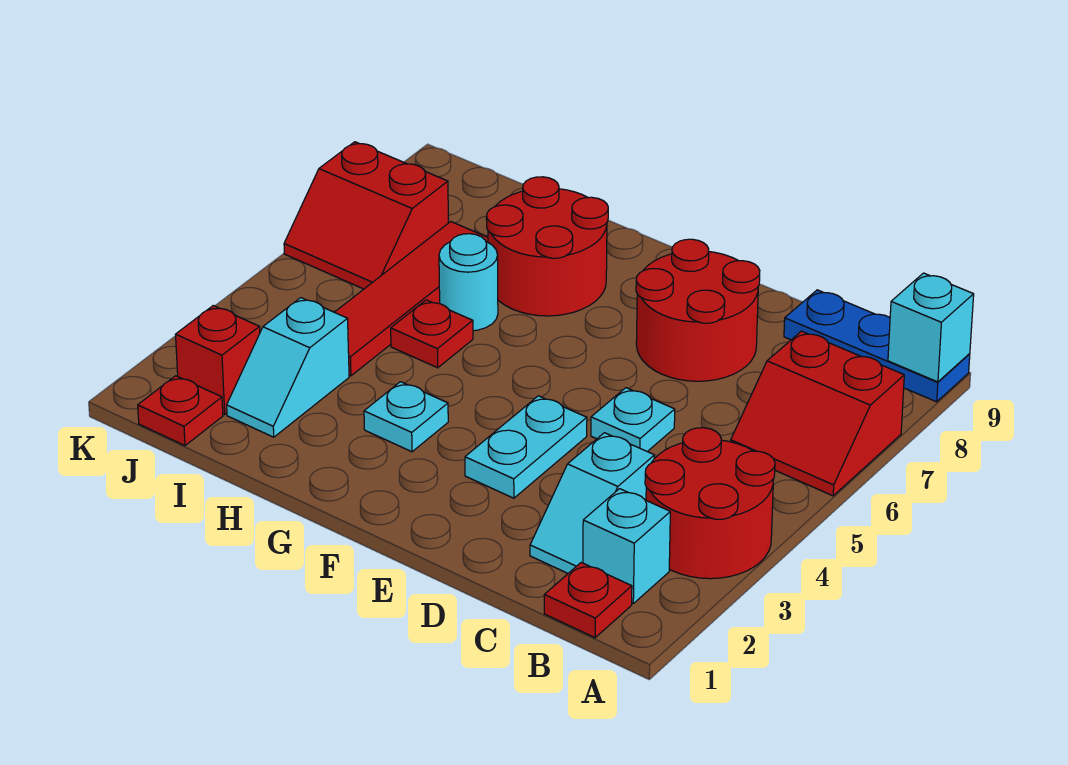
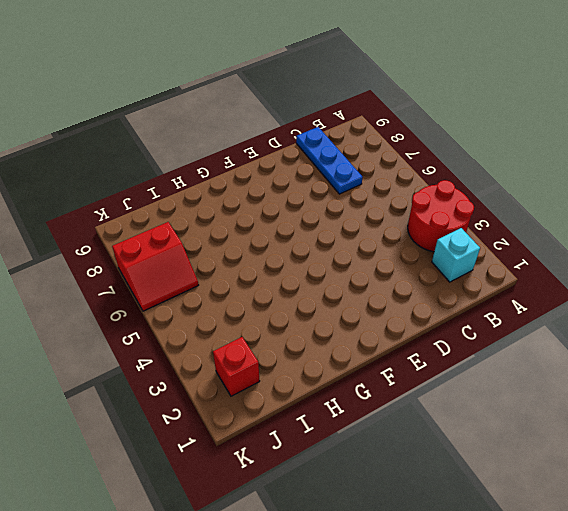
blue plate C7:C9 level 1 -> blue plate A9:C9 level 1
none -> red slope A6:B7 level 1 top 7
none -> red plate B1 level 1
none -> cyan slope C2:C3 level 1 top 3

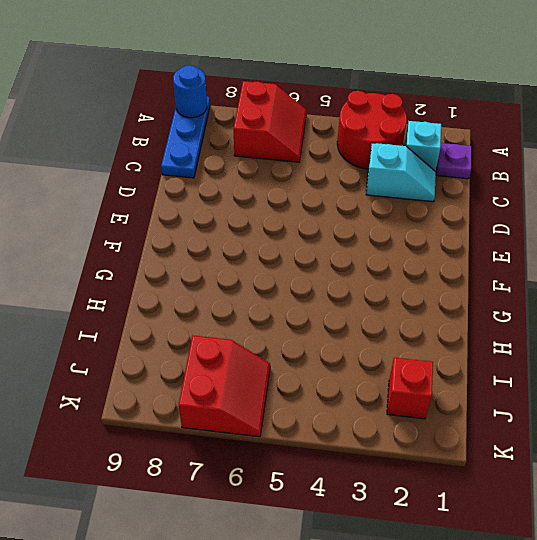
blue round brick A9 level 2 -> cyan brick A9 level 2
purple plate B1 level 1 -> red plate B1 level 1
none -> cyan plate D5 level 1
none -> red round brick D7:E8 level 1
none -> cyan plate E3:E4 level 1

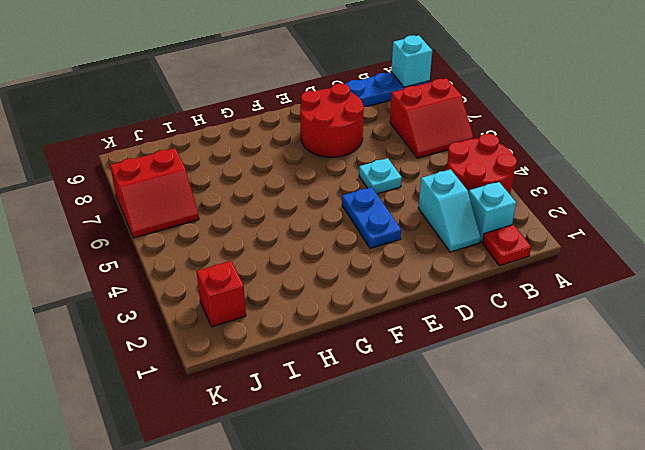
blue plate E3:E4 level 1 -> cyan plate E3:E4 level 1
none -> cyan plate G3 level 1
none -> red round brick G7:H8 level 1
none -> red plate H5 level 1

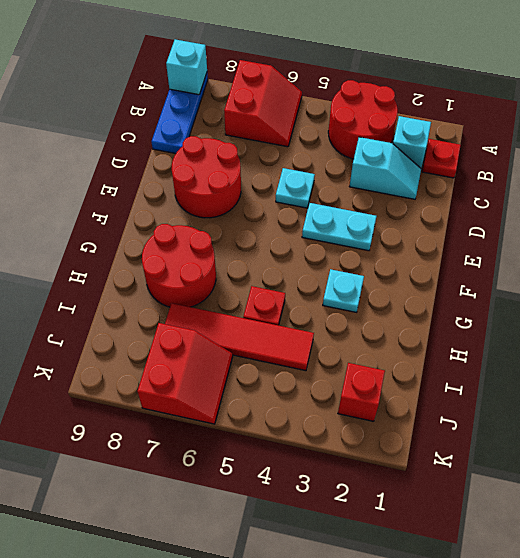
none -> cyan round brick H6 level 1
none -> cyan slope I2:I3 level 1 top 3
none -> red plate J1 level 1

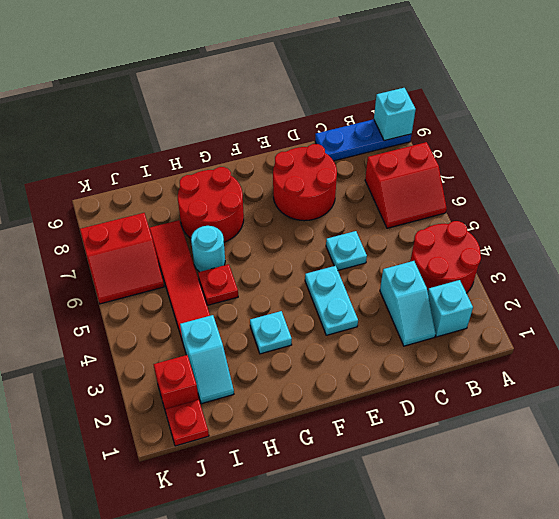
none -> red plate B1 level 1

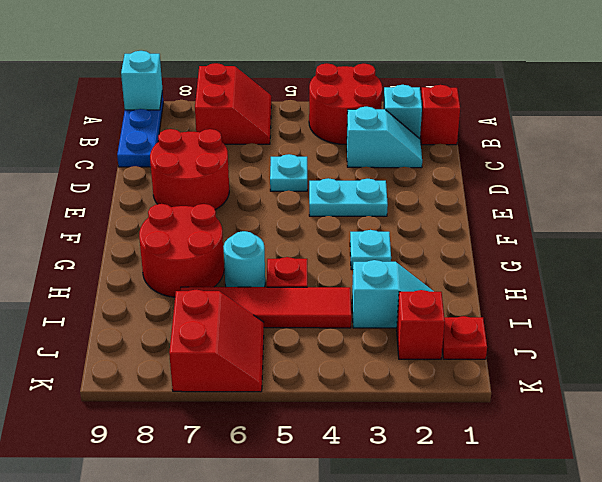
red brick B1 level 1 -> red plate B1 level 1

